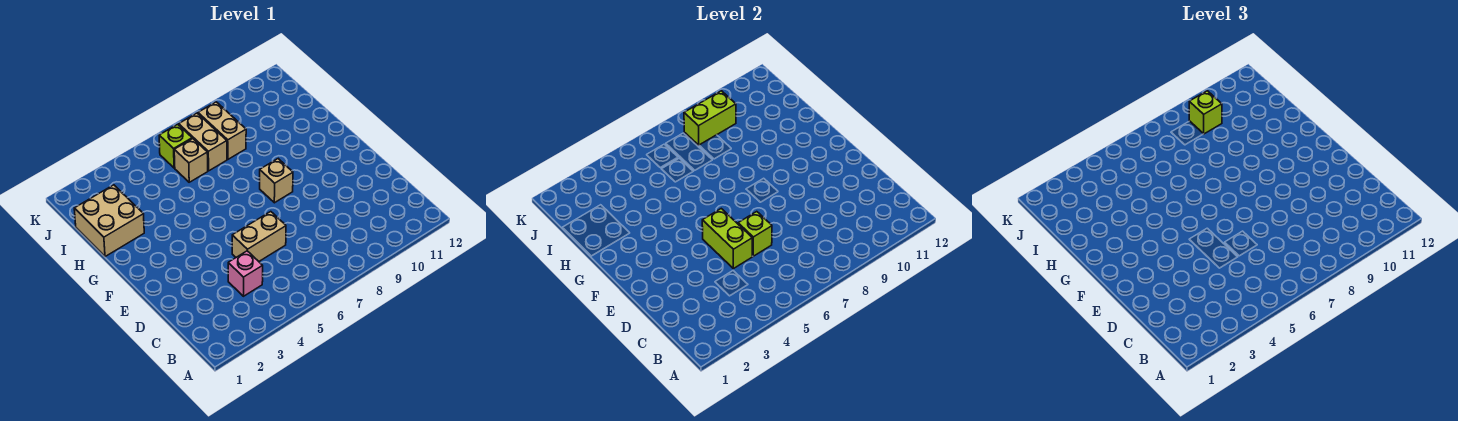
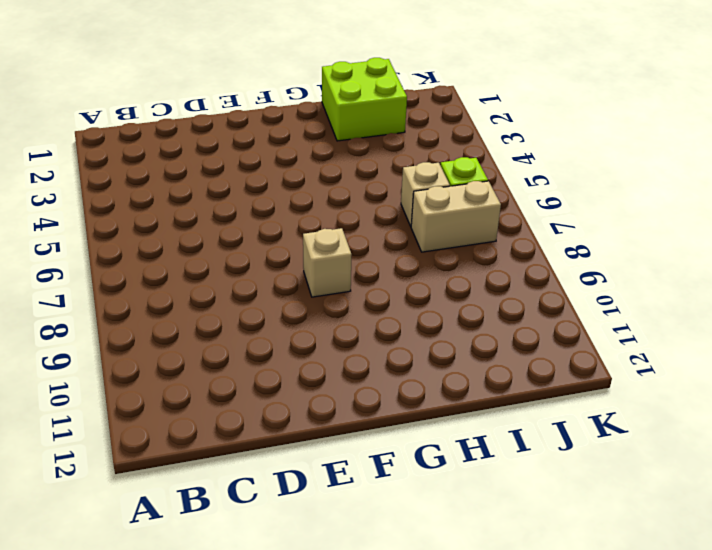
lime brick H1:I2 level 1 -> tan brick H1:I2 level 1
none -> pink brick C4 level 1
none -> tan brick D5:D6 level 1
none -> tan brick I8:J8 level 1

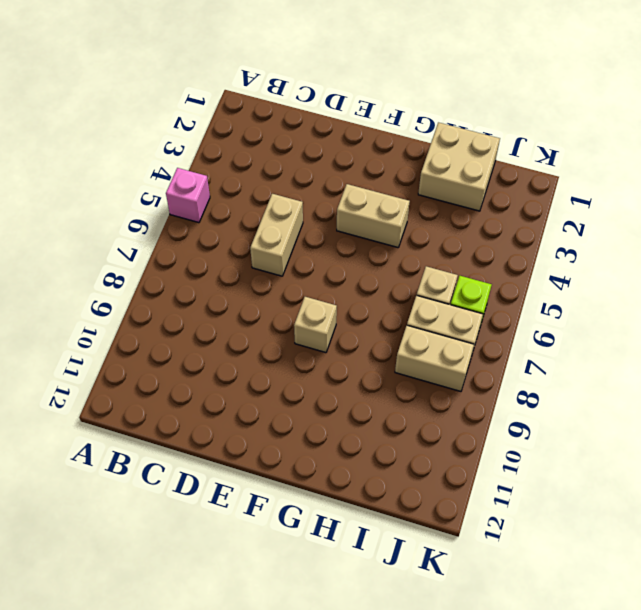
pink brick A5 level 1 -> pink brick C4 level 1
tan brick F4:G4 level 1 -> none
none -> lime brick D5:E5 level 2
none -> lime brick D6 level 2
none -> lime brick J8:J9 level 2

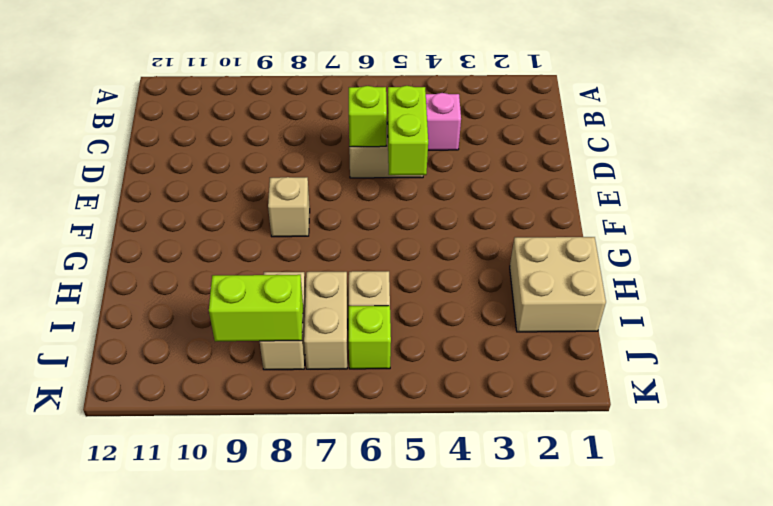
none -> lime brick J9 level 3

